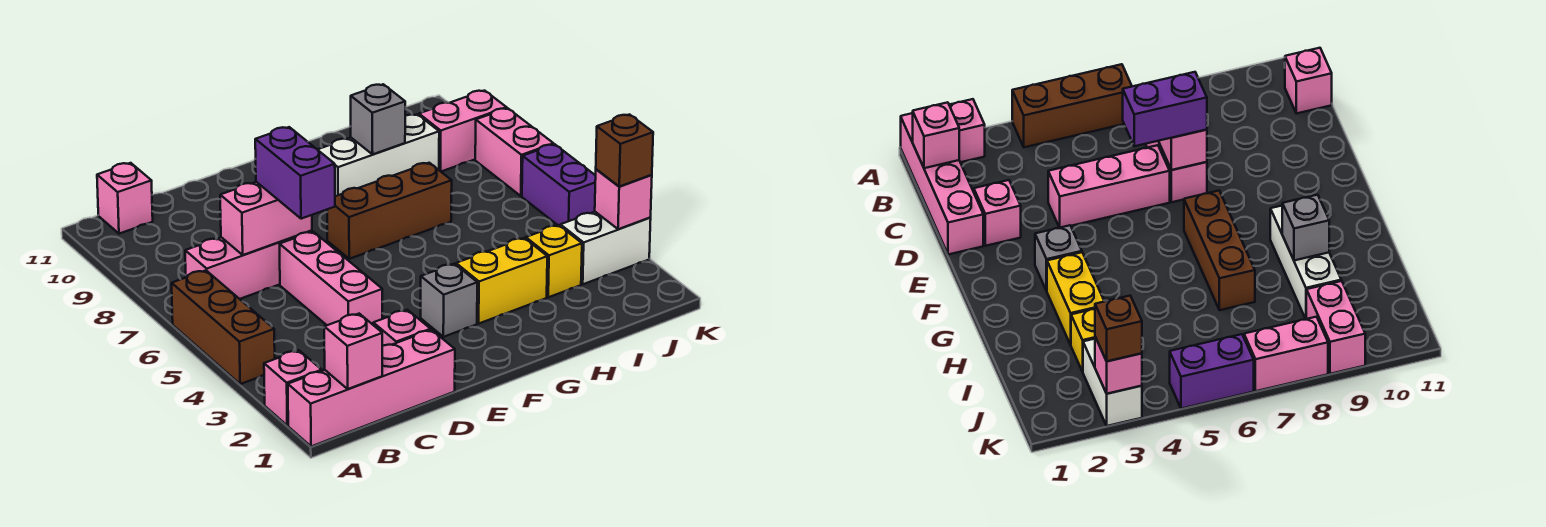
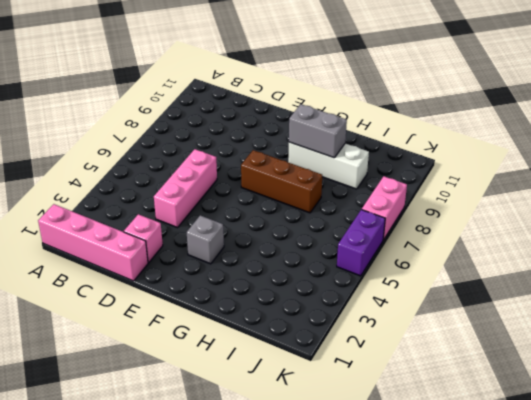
grey brick G9:H9 level 2 -> grey brick H9 level 2
none -> pink brick A2 level 1
none -> brown brick A4:A6 level 1
none -> pink brick B7:D7 level 1

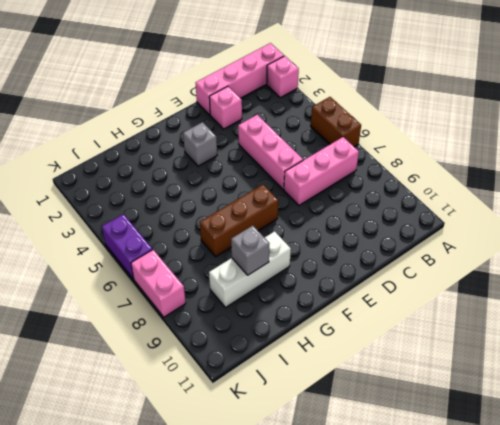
brown brick A5:A6 level 1 -> brown brick A4:A6 level 1
none -> pink brick B11 level 1
none -> yellow brick G3:H3 level 1
none -> yellow brick I3 level 1

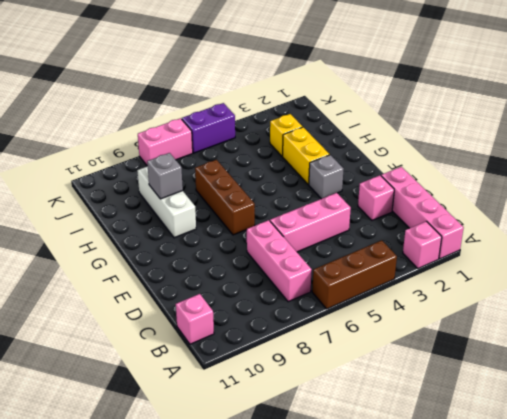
none -> white brick J3:K3 level 1
none -> pink brick J9:K9 level 1
none -> pink brick B1 level 2

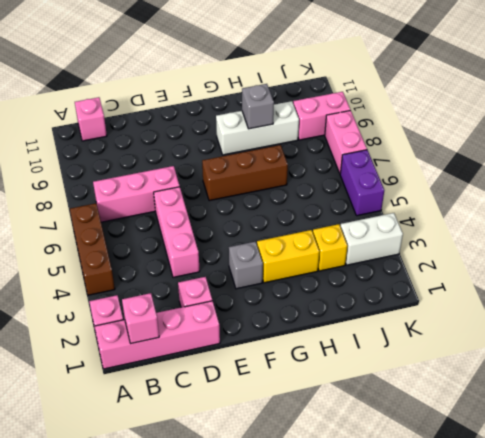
none -> pink brick C7:D7 level 2
none -> pink brick K3 level 2
none -> purple brick D6:D7 level 3

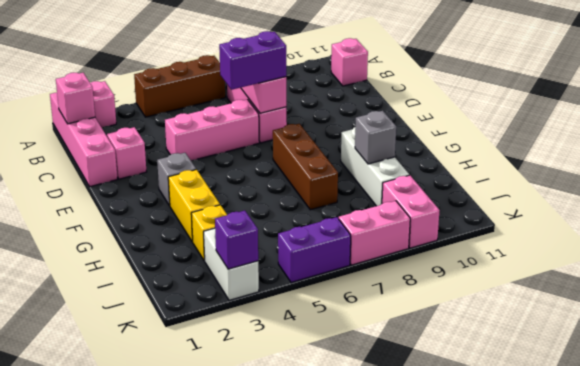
purple brick K3 level 2 -> pink brick K3 level 2
none -> brown brick K3 level 3

